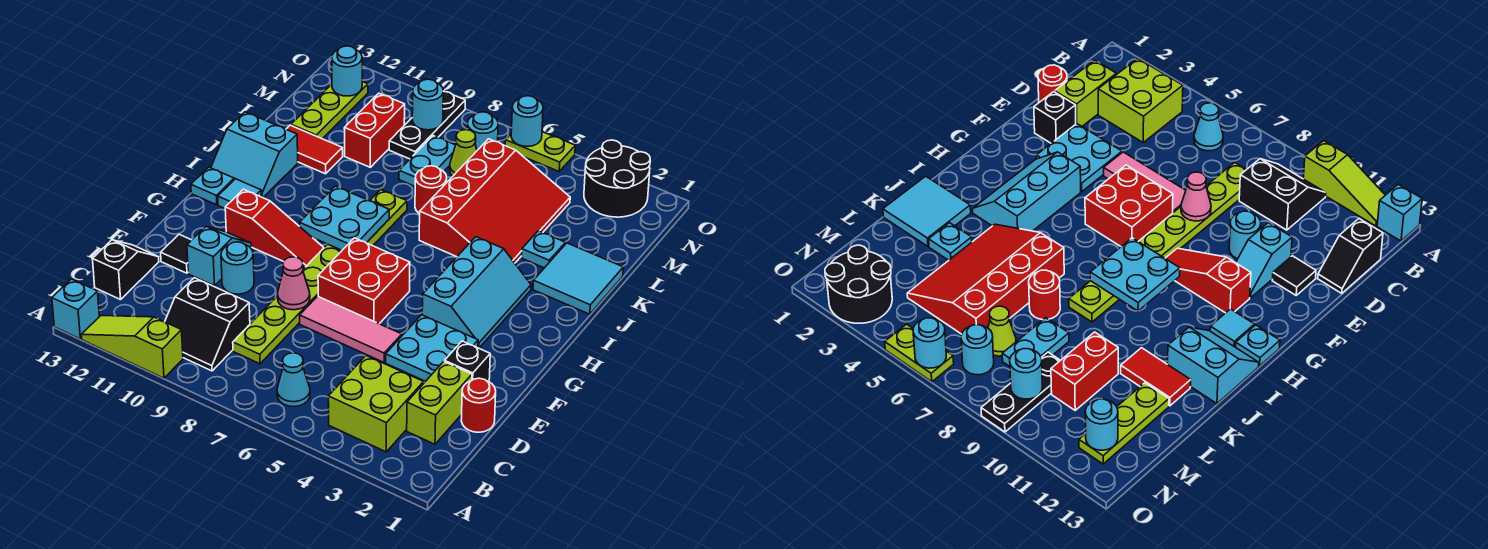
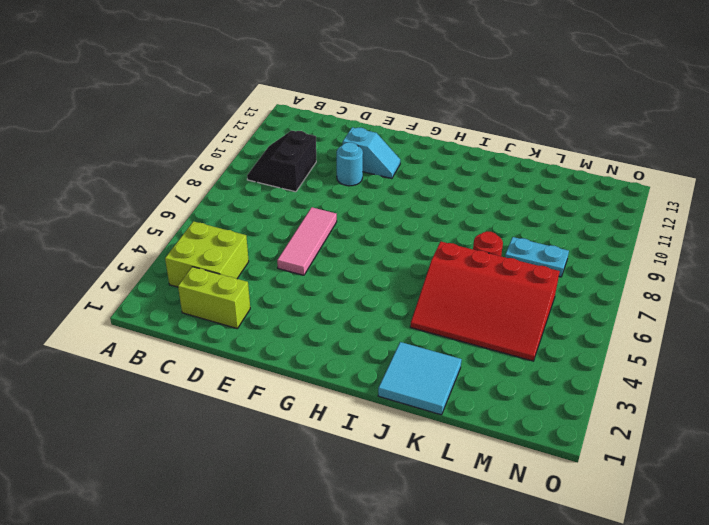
none -> lime slope A10:A12 level 1 top 10
none -> cyan brick A13 level 1
none -> cyan cone B6 level 1
none -> lime plate C8:J8 level 1

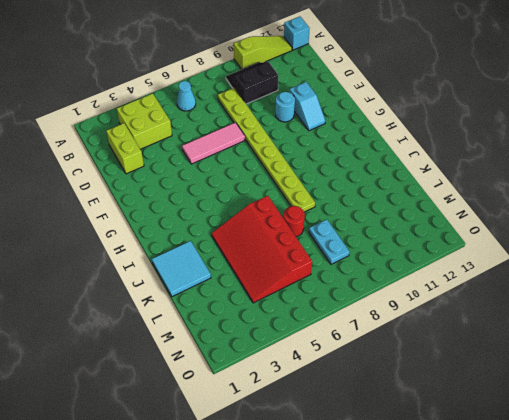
none -> black slope C13:D13 level 1 top C
none -> red round brick D1 level 1
none -> black brick E2 level 1
none -> cyan plate E3:F4 level 1

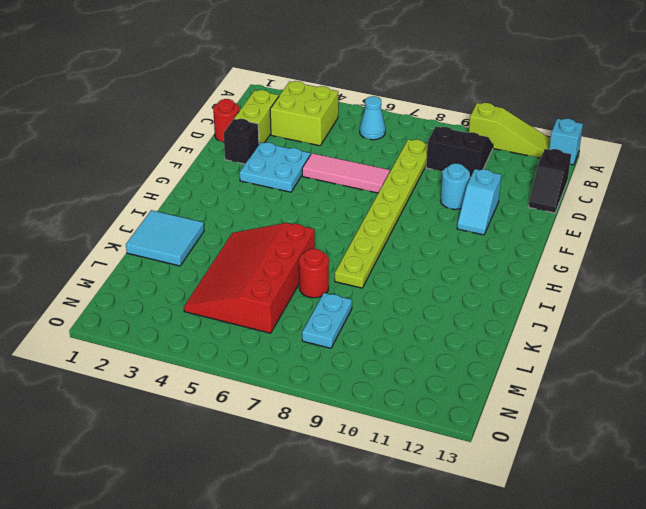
none -> black tile E12 level 1
none -> red brick F6:G7 level 1
none -> cyan slope G3:I4 level 1 top 4
none -> red slope G9:G11 level 1 top 11

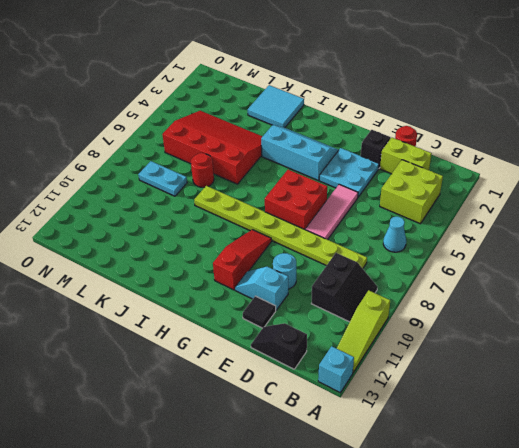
none -> cyan tile H12 level 1
none -> cyan plate H13 level 1
none -> cyan slope I12:J13 level 1 top J
none -> cyan plate K3 level 1

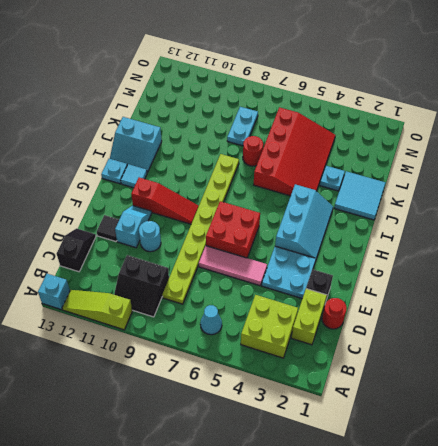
none -> red tile K11:K12 level 1
none -> red brick L10:M10 level 1
none -> lime plate L12:N12 level 1
none -> lime cone M7 level 1

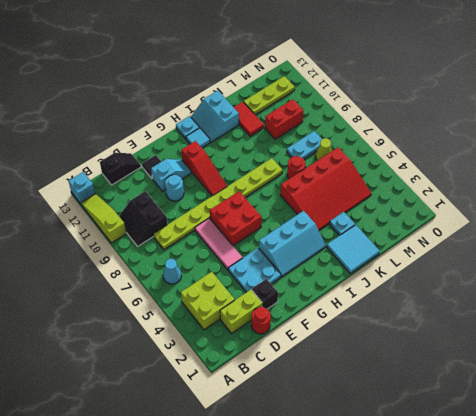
none -> black plate M9:O9 level 1
none -> black round brick N2:O3 level 1
none -> cyan round brick N7 level 1
none -> lime plate O5:O6 level 1

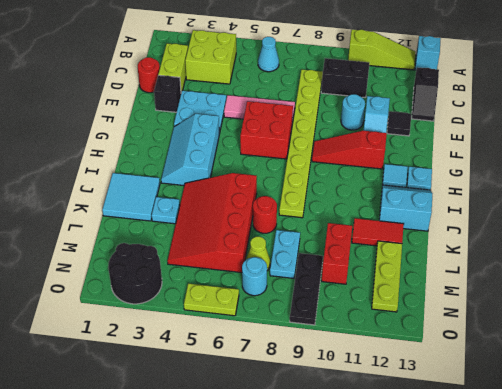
none -> pink cone E8 level 2
none -> cyan plate H8:I9 level 2
none -> cyan round brick N9 level 2
none -> cyan round brick N12 level 2

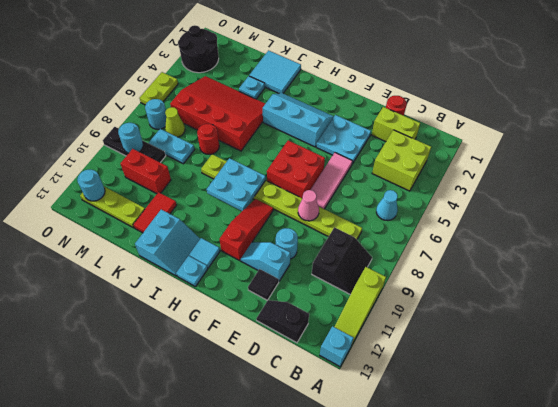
none -> black brick E2 level 1
none -> cyan round brick O6 level 2

